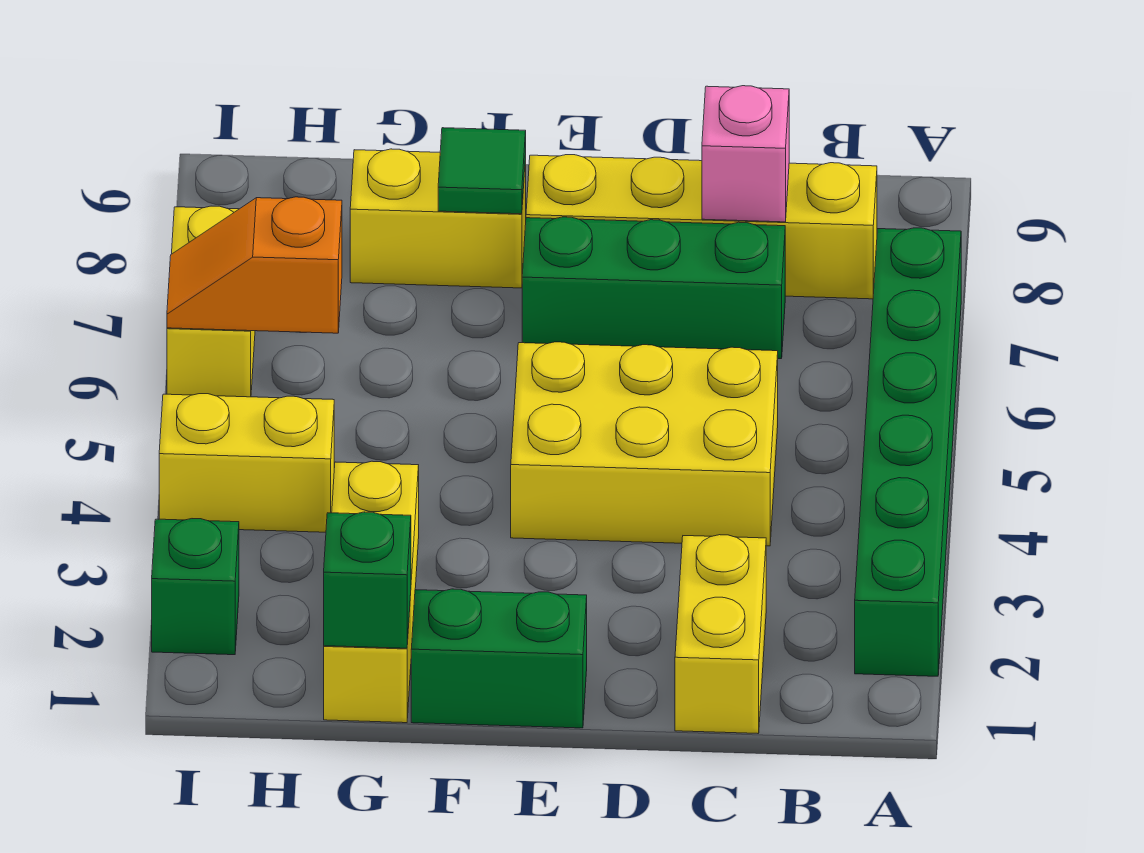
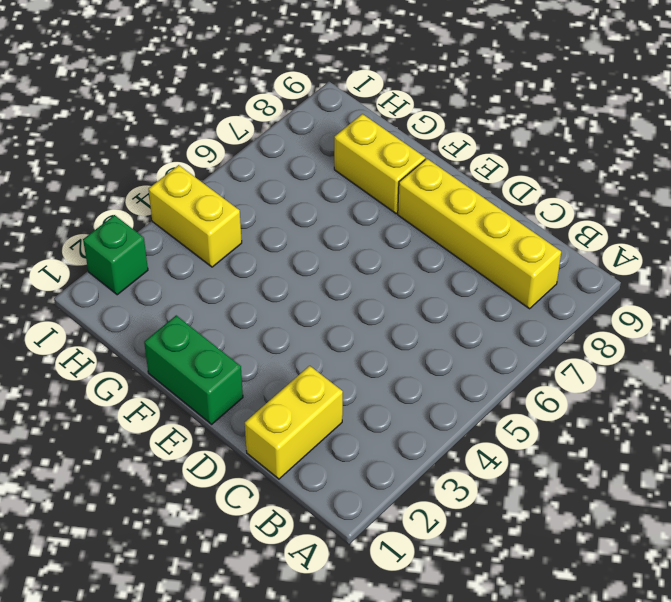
none -> green brick A2:A7 level 1
none -> yellow brick C4:E5 level 1
none -> green brick C7:E7 level 1

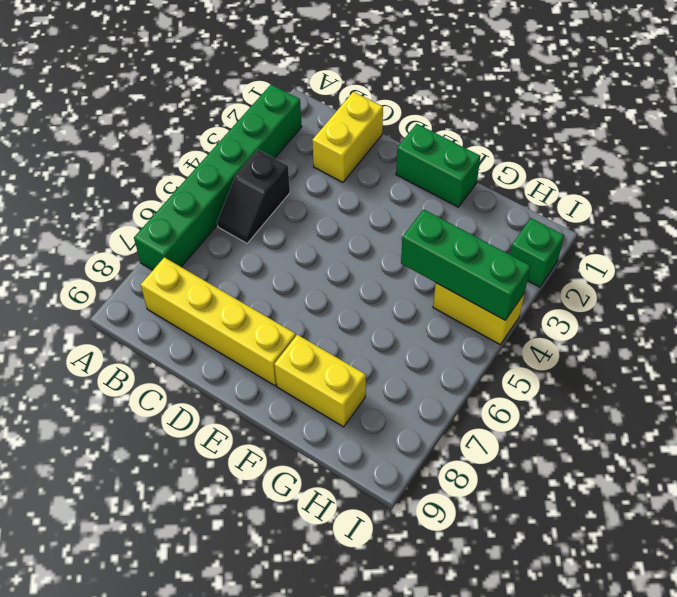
black slope B4:B5 level 1 top 4 -> none
green brick G4:I4 level 2 -> green brick C7:E7 level 1
none -> yellow brick C4:E5 level 1
none -> yellow brick G1:G3 level 1
none -> yellow brick I6:I7 level 1

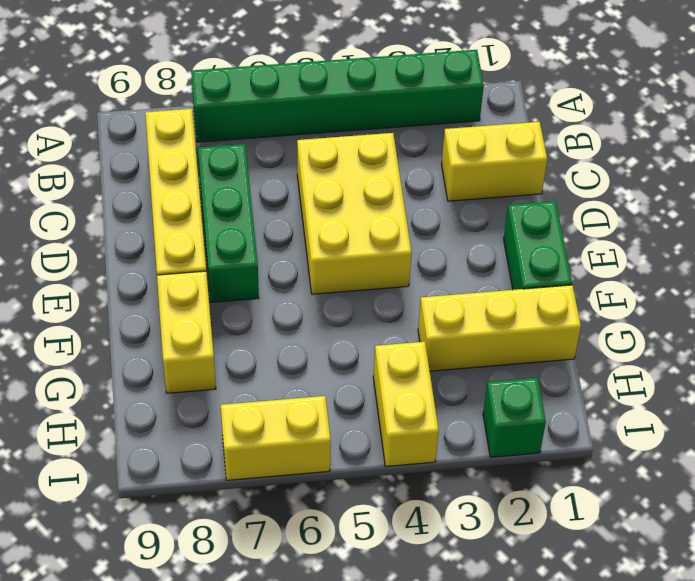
none -> pink brick C8 level 2
none -> green tile F8 level 2
none -> green brick G1 level 2

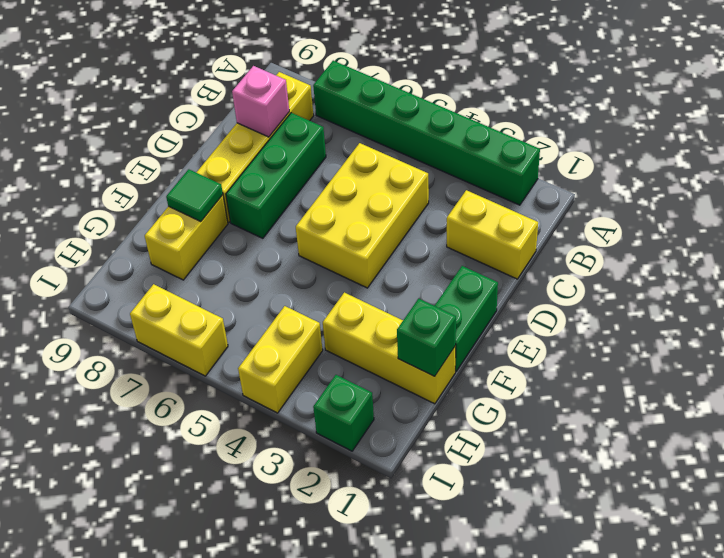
none -> orange slope H6:I6 level 2 top H

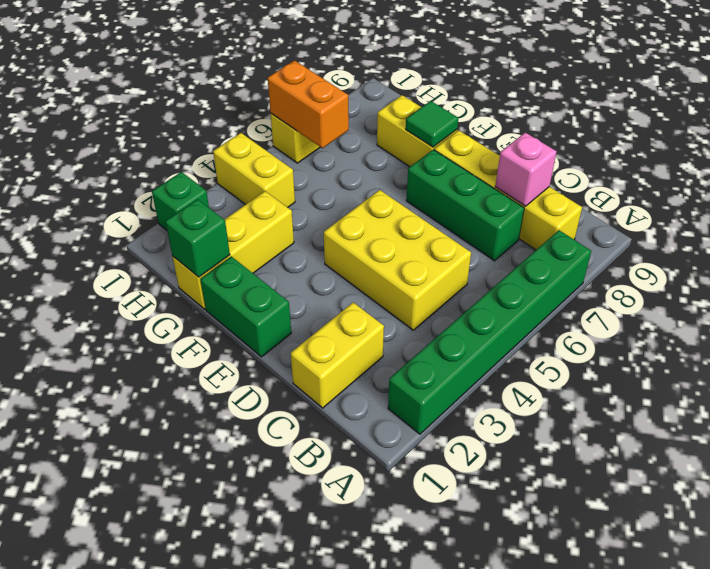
orange brick H6:I6 level 2 -> orange slope H6:I6 level 2 top H

